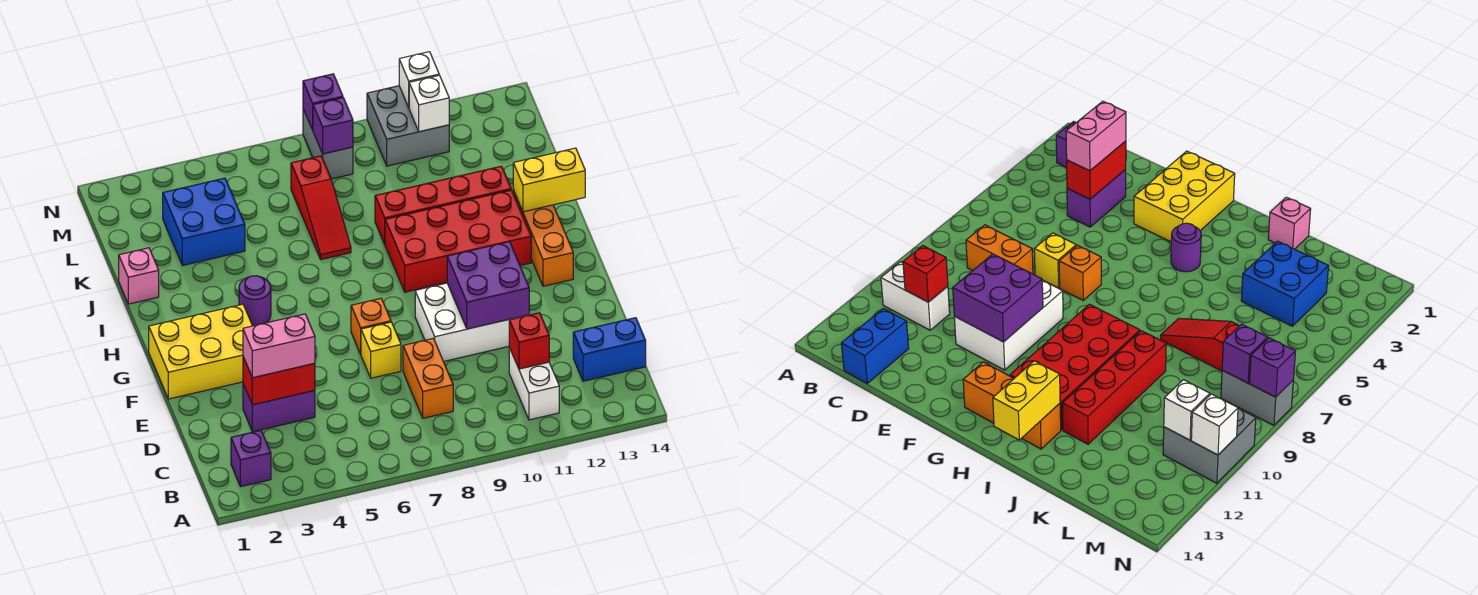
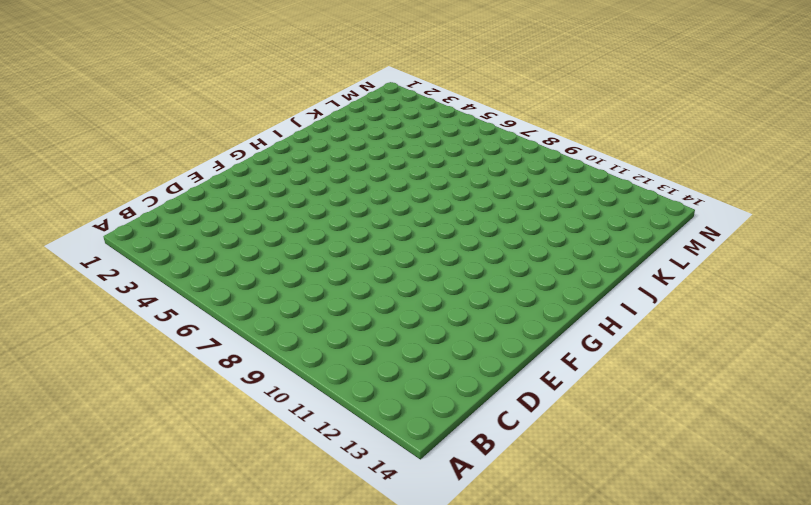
none -> purple brick B2 level 1
none -> white brick B11:C11 level 1
none -> orange brick C8:D8 level 1

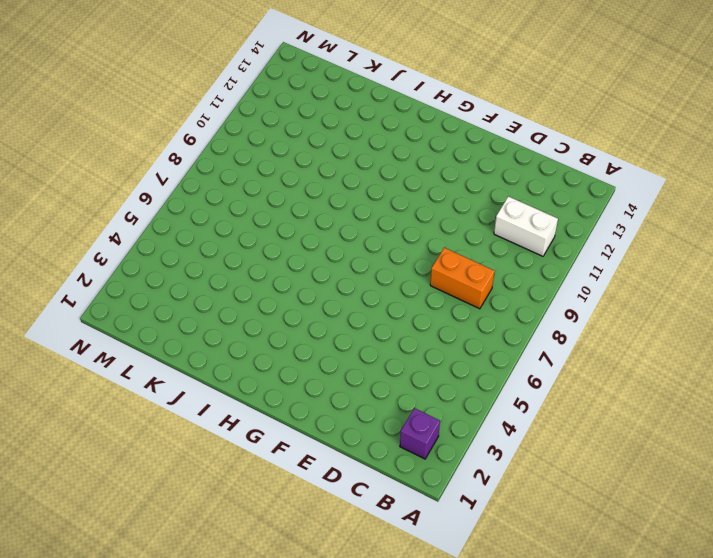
none -> blue brick C13:C14 level 1
none -> purple brick D3:D4 level 1
none -> yellow brick E7 level 1

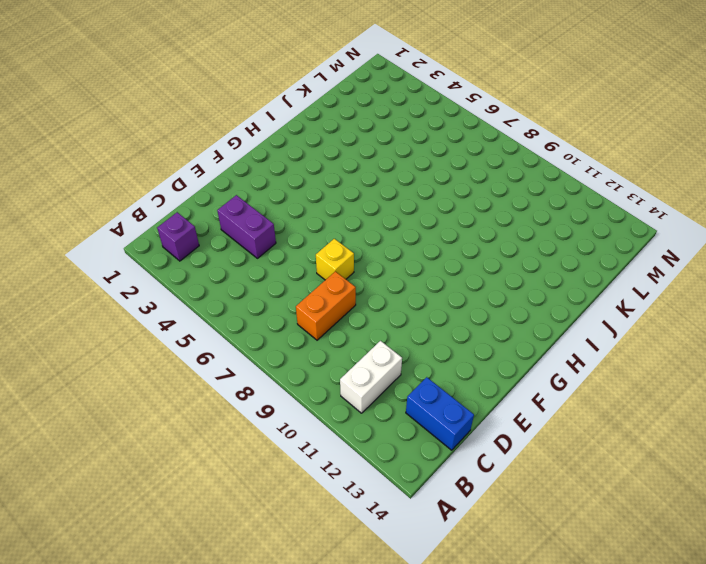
none -> white brick E9:F11 level 1
none -> yellow brick F1:G3 level 1
none -> orange brick F7 level 1

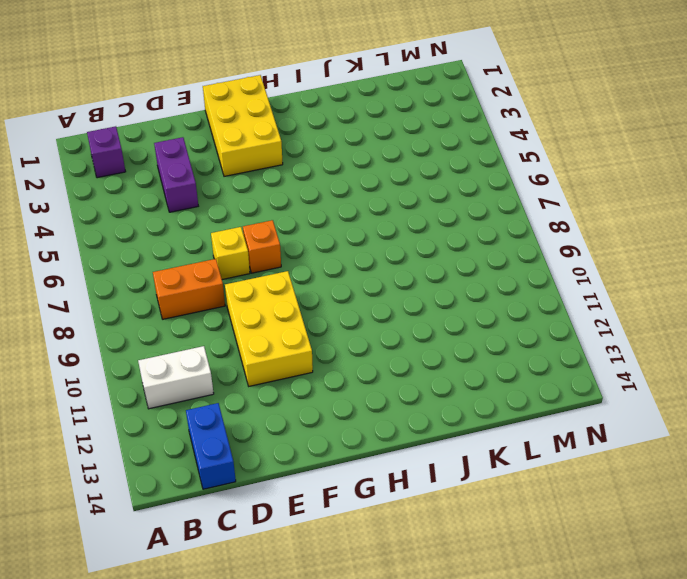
yellow brick E9:F11 level 1 -> white brick E9:F11 level 1
none -> orange brick G13:I13 level 1
none -> purple round brick H4 level 1
none -> red brick H9:I12 level 1

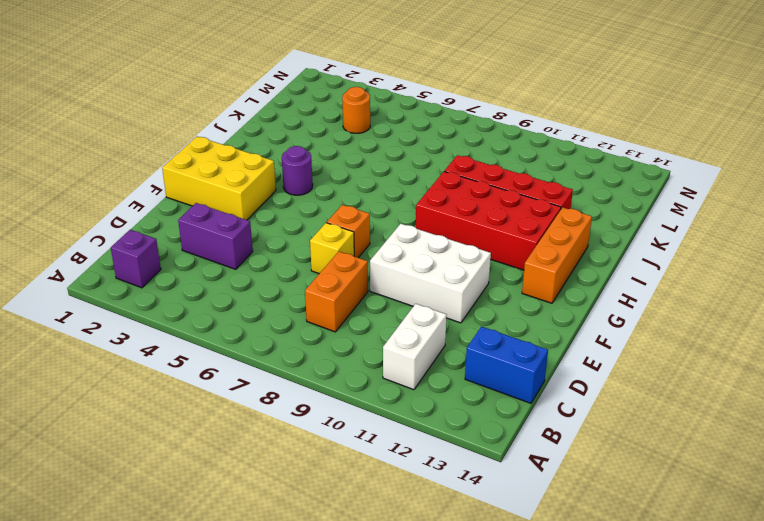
orange round brick L4 level 1 -> blue brick K3:L4 level 1
none -> pink brick J1 level 1
none -> red slope J7:L7 level 1 top L
none -> grey brick M8:N8 level 1

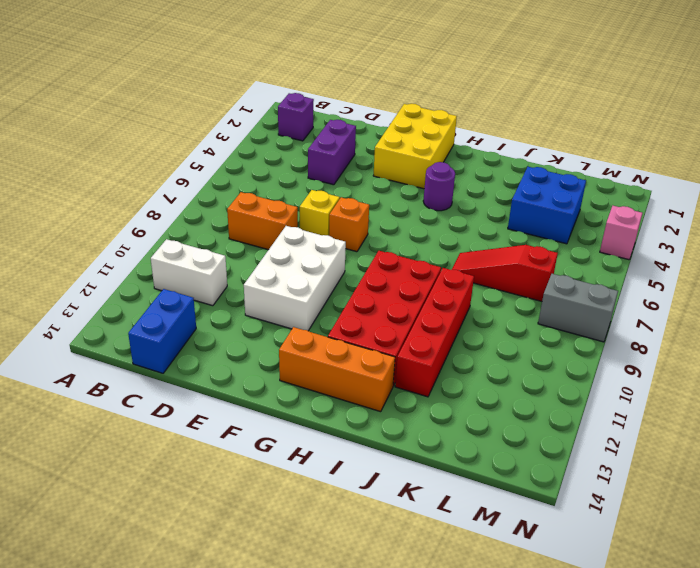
pink brick N4 level 1 -> pink brick J1 level 1
none -> grey brick M10:N11 level 1
none -> red brick C11 level 2
none -> red brick D3:D4 level 2

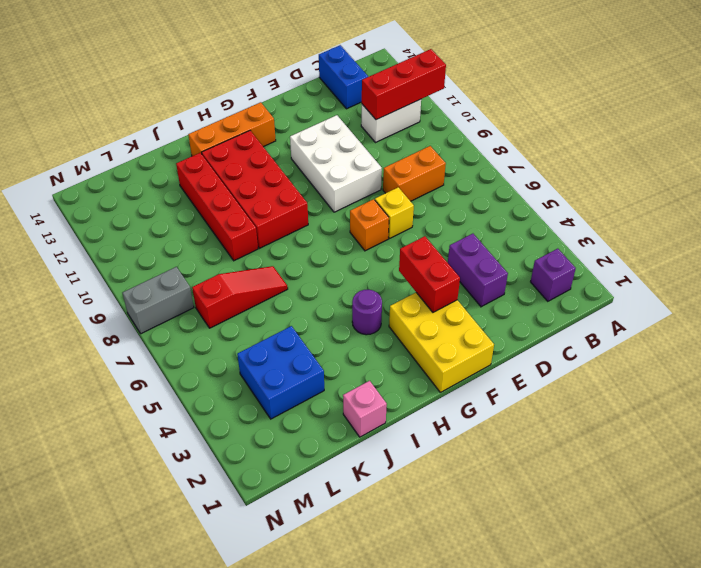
red brick A11:C11 level 2 -> red brick C11 level 2
red brick F3:F4 level 2 -> red brick D3:D4 level 2
none -> grey brick M10:N11 level 1
none -> purple brick E10:F11 level 2
none -> yellow brick I13:I14 level 2

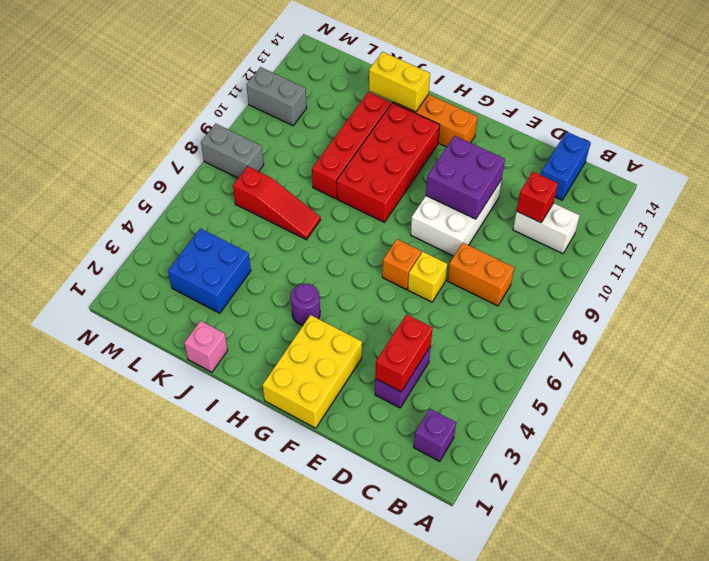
yellow brick I13:J13 level 2 -> yellow brick I13:I14 level 2
grey brick M11:N11 level 1 -> grey brick M10:N11 level 1
none -> purple brick M8 level 2
none -> white brick M11 level 2
none -> purple brick N8 level 2

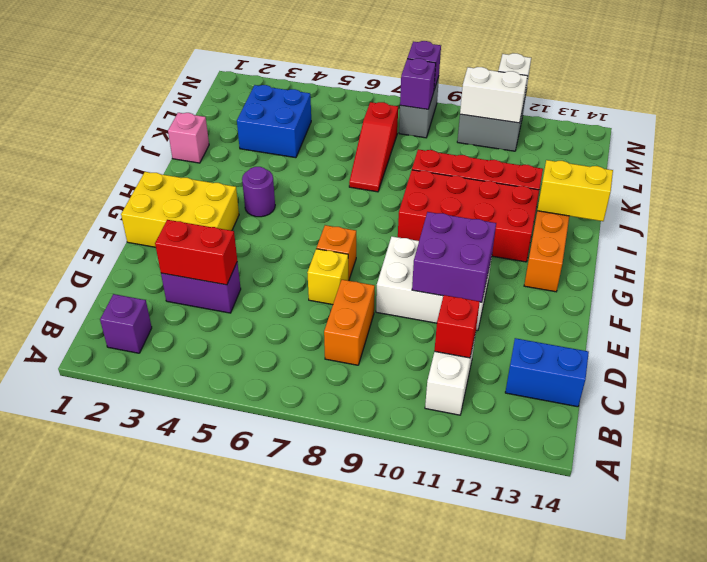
white brick M10:M11 level 2 -> white brick M11 level 2
none -> pink brick D3:D4 level 3

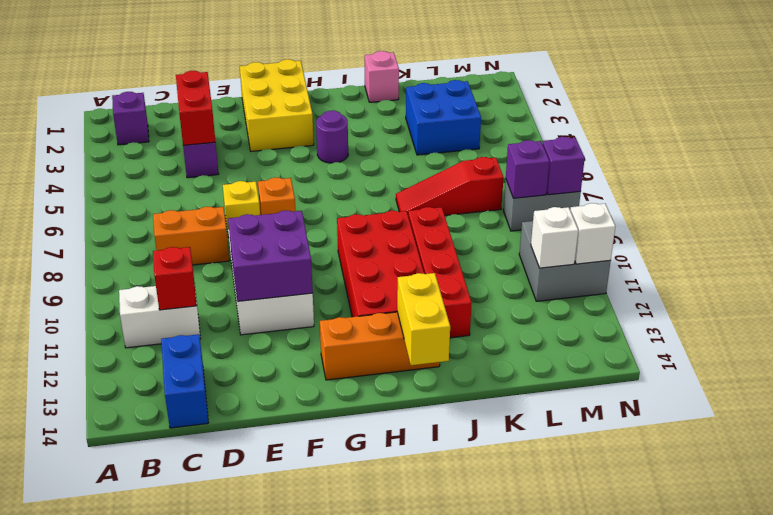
none -> pink brick D3:D4 level 3

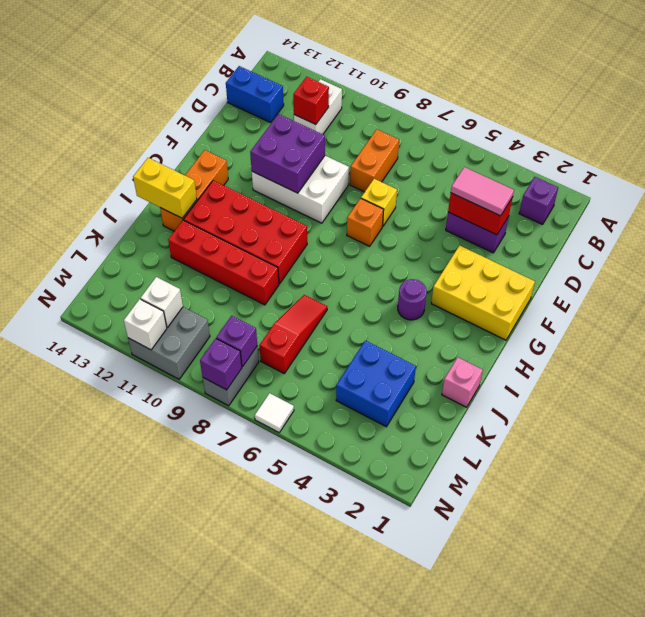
pink tile D3:D4 level 3 -> pink brick D3:D4 level 3
white tile N6 level 1 -> none

